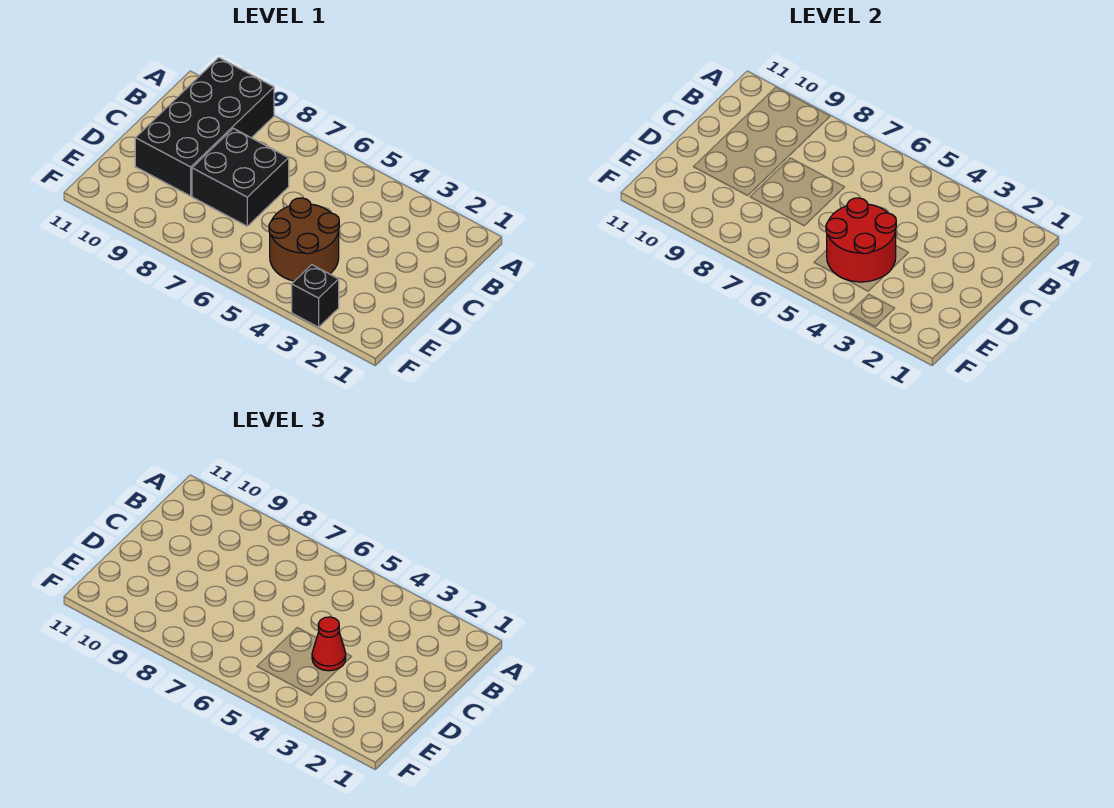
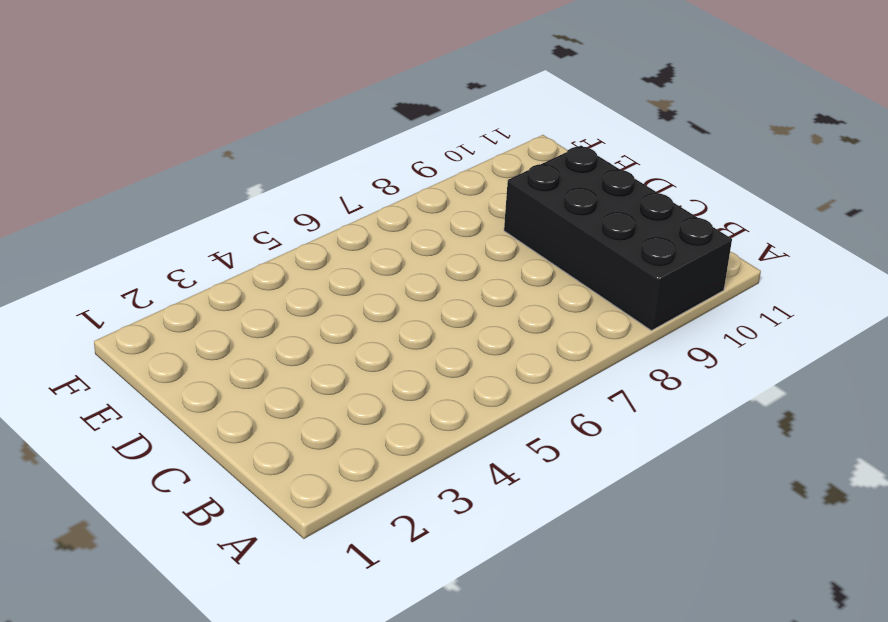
none -> black brick C7:D8 level 1
none -> brown round brick D4:E5 level 1

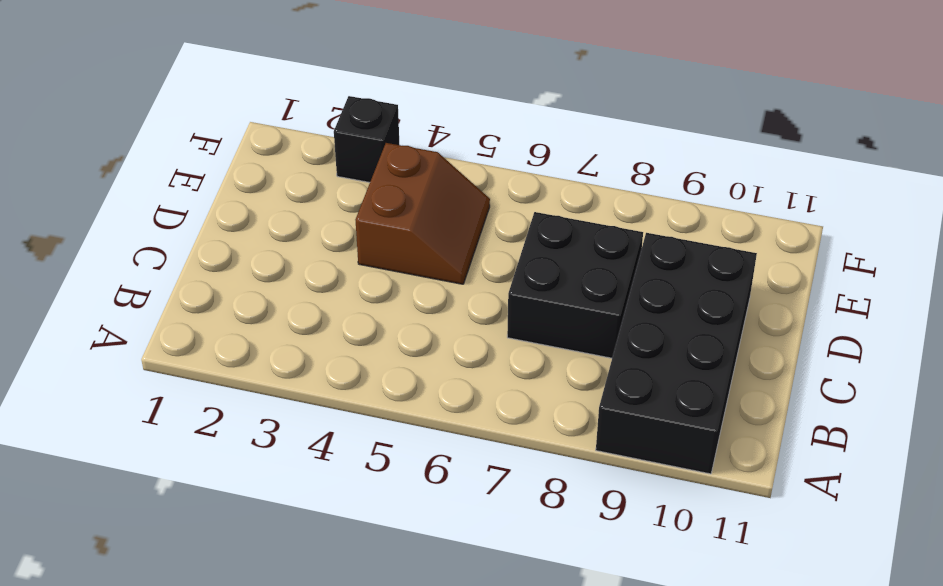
brown slope D4:E5 level 1 top 4 -> brown round brick D4:E5 level 1
none -> red round brick D4:E5 level 2
none -> red cone D4 level 3

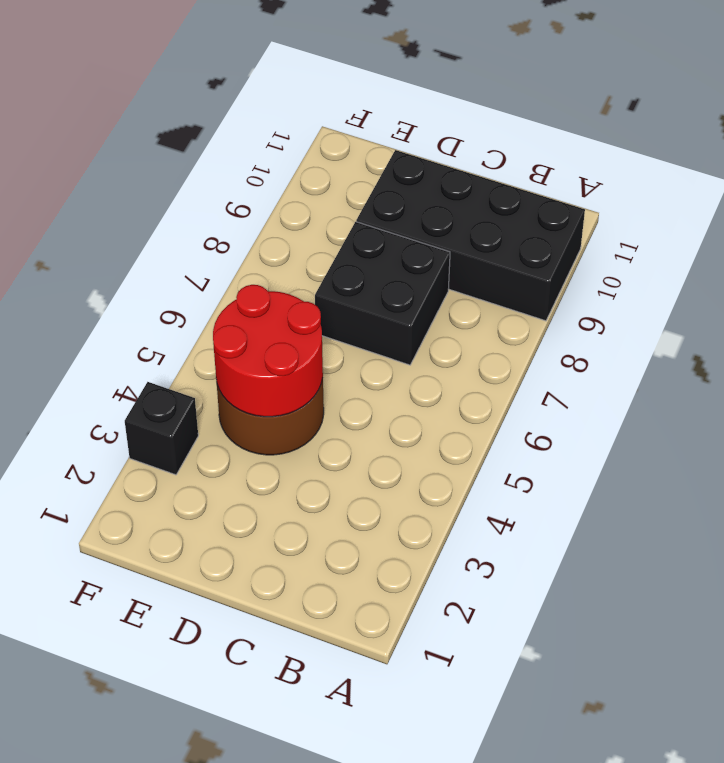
none -> red cone D4 level 3

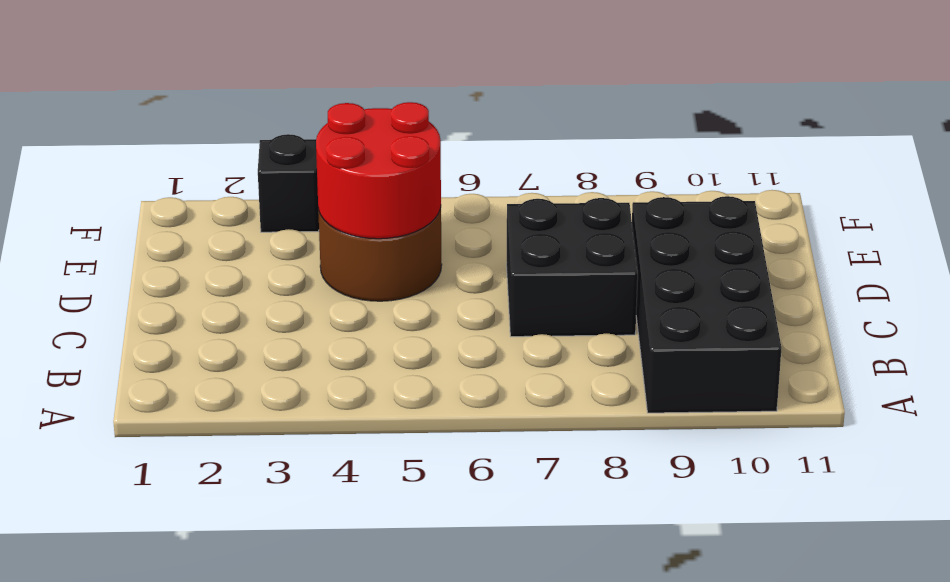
none -> red cone D4 level 3

